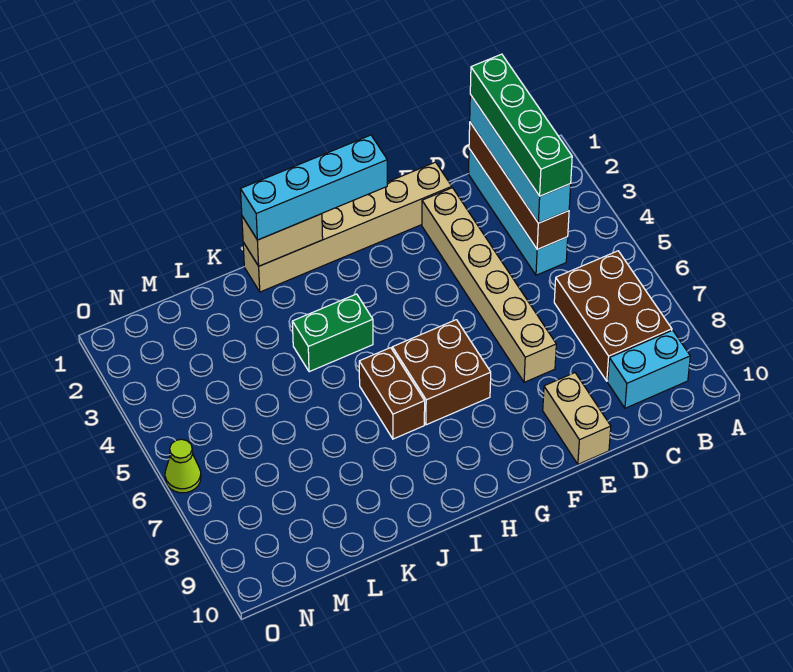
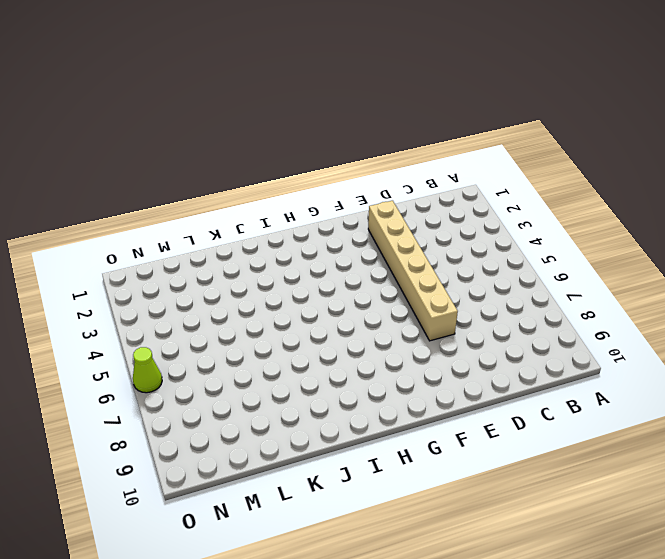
none -> brown brick B6:C8 level 1
none -> cyan brick B9:C9 level 1
none -> cyan brick C1:C4 level 1

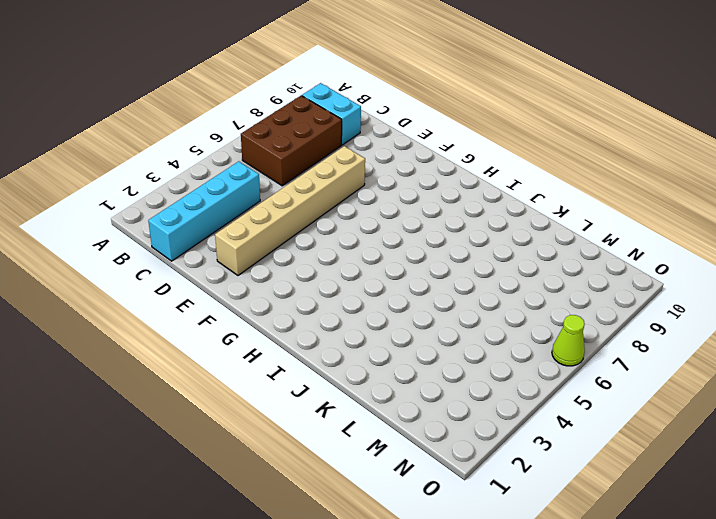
none -> tan brick E1:J1 level 1
none -> tan brick E9:E10 level 1
none -> brown brick G6:H7 level 1

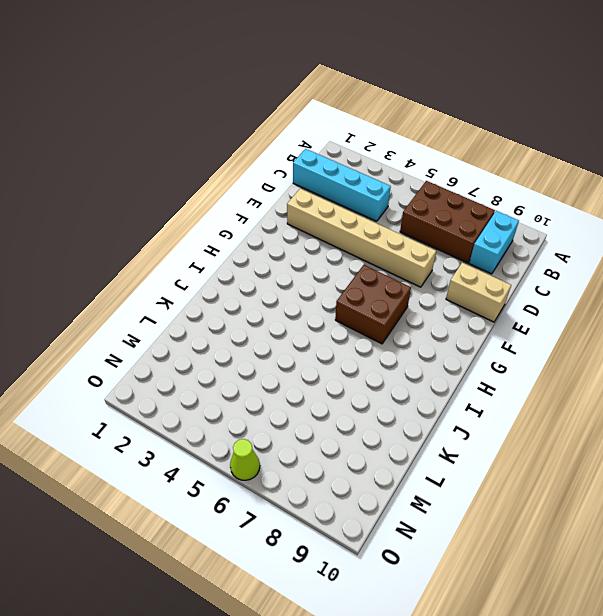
none -> tan brick E1:J1 level 1
none -> green brick I4:J4 level 1
none -> brown brick I6:I7 level 1

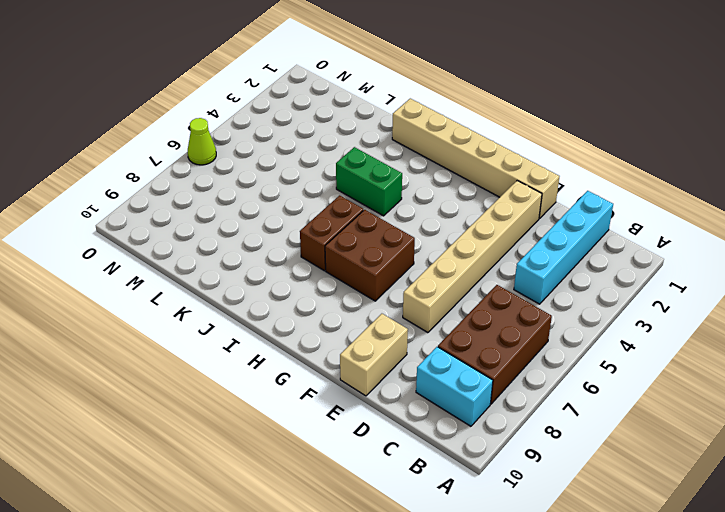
none -> brown brick C1:C4 level 2
none -> tan brick I1:J1 level 2
none -> cyan brick C1:C4 level 3

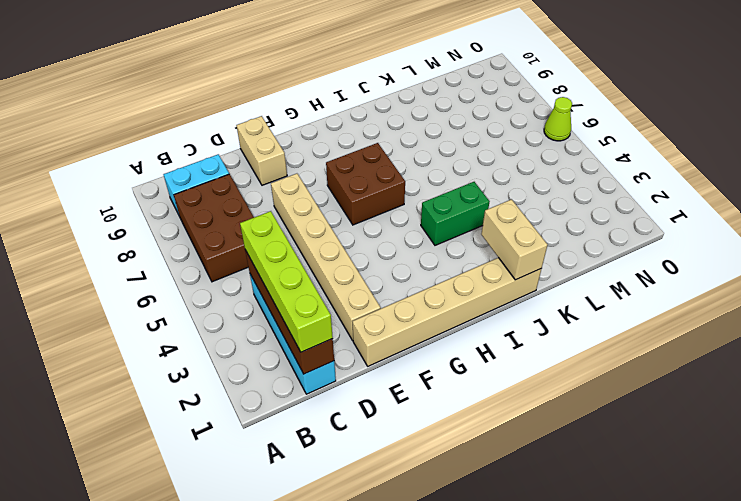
lime brick C1:C4 level 3 -> cyan brick C1:C4 level 3
tan brick J1:J2 level 2 -> tan brick I1:J1 level 2
none -> brown brick I6:I7 level 1
none -> cyan brick G1:J1 level 3
none -> green brick C1:C4 level 4

